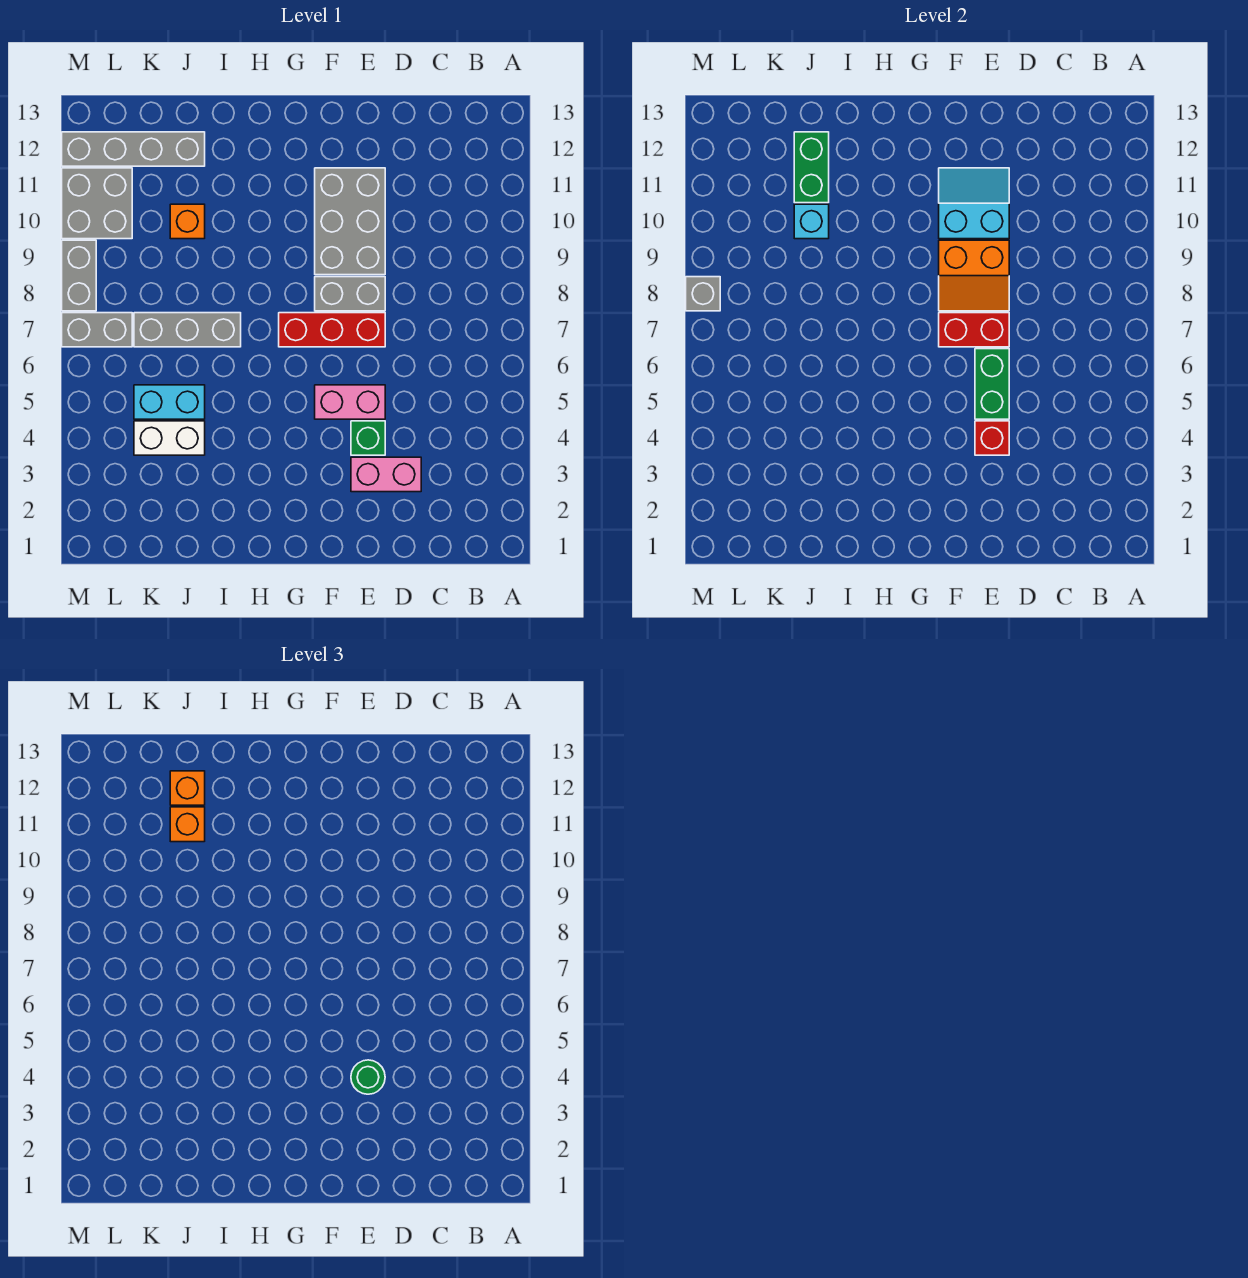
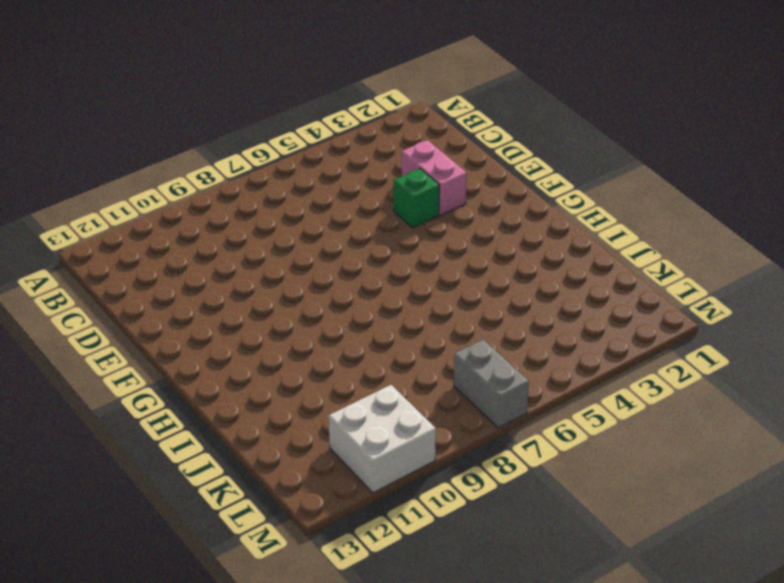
white brick L10:M11 level 1 -> grey brick L10:M11 level 1
none -> pink brick E5:F5 level 1
none -> red brick E7:G7 level 1
none -> grey brick E8:F8 level 1

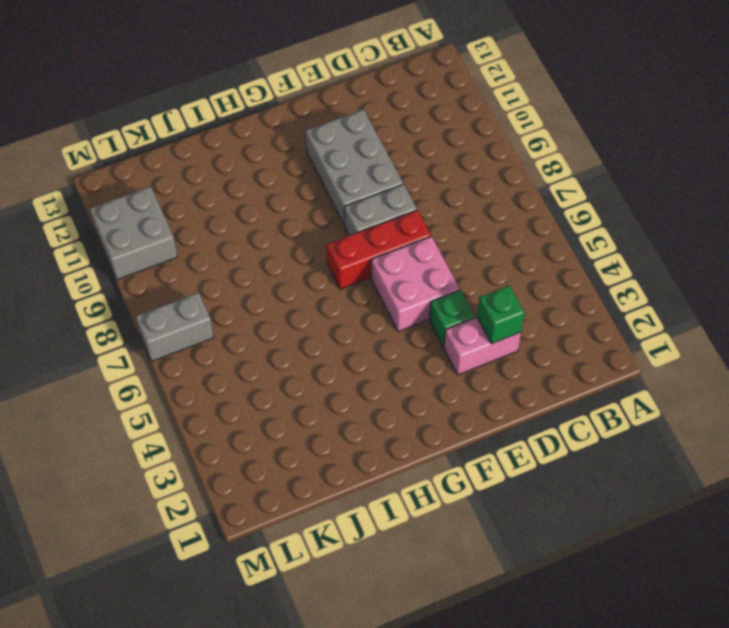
green brick D3 level 2 -> none
pink brick E5:F6 level 1 -> pink brick E5:F5 level 1
none -> grey brick I7:K7 level 1
none -> white brick J4:K4 level 1
none -> cyan brick J5:K5 level 1

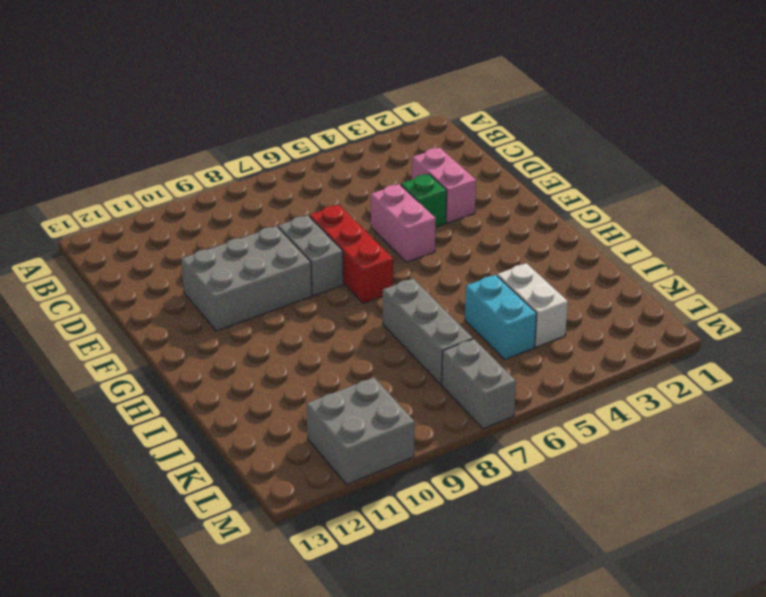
none -> orange brick J10 level 1
none -> grey brick J12:M12 level 1
none -> grey brick M8:M9 level 1

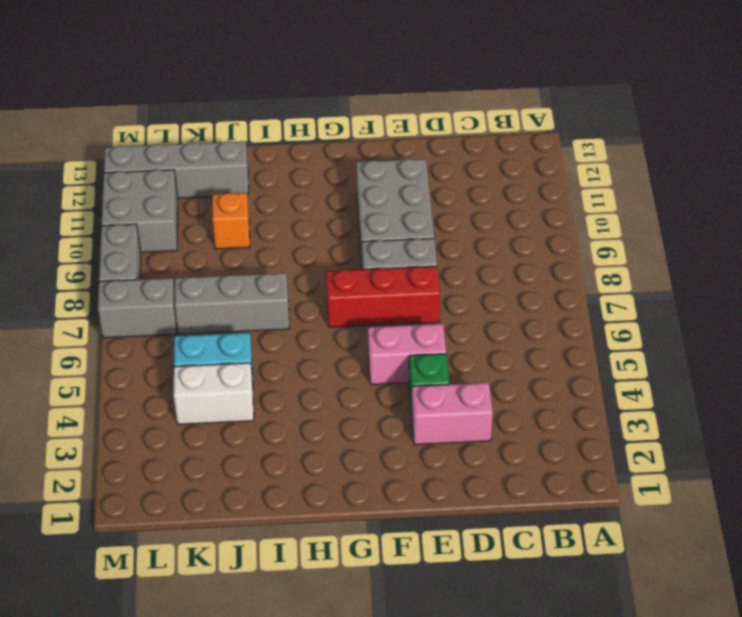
none -> red brick E4 level 2
none -> green brick E5:E6 level 2
none -> red brick E7:F7 level 2

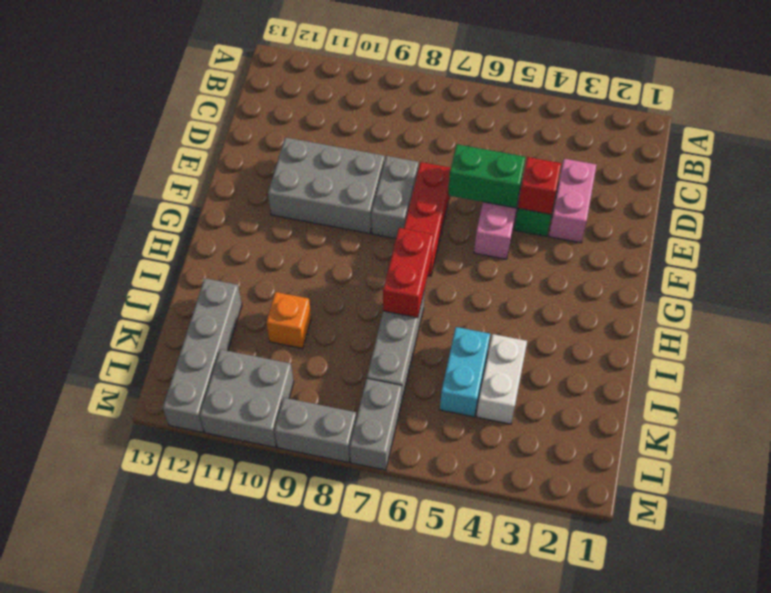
red brick H7:I7 level 2 -> red brick E7:F7 level 2
none -> orange slope E8:F9 level 2 top 9
none -> cyan slope E10:F11 level 2 top 10
none -> cyan brick J10 level 2

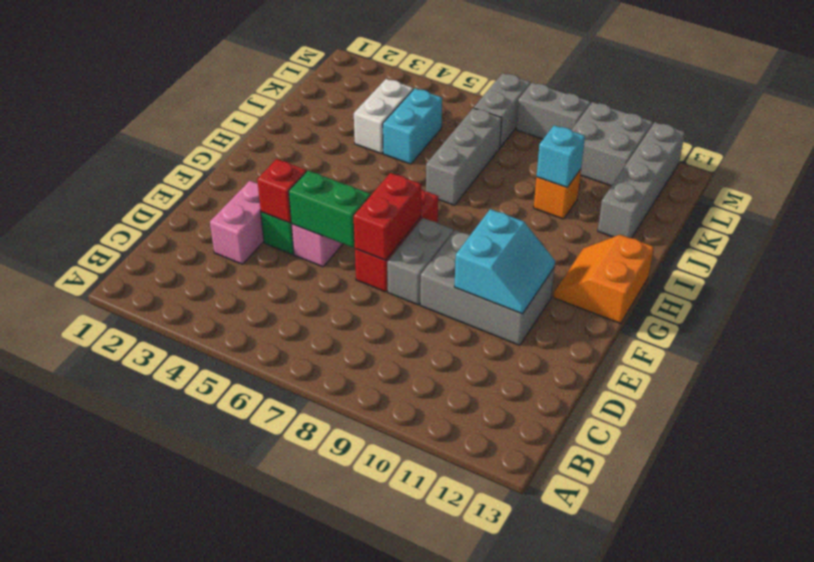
orange slope G12:H13 level 1 top 13 -> orange slope E8:F9 level 2 top 9
none -> green brick J11:J12 level 2
none -> grey brick M8 level 2
none -> green round brick E4 level 3

